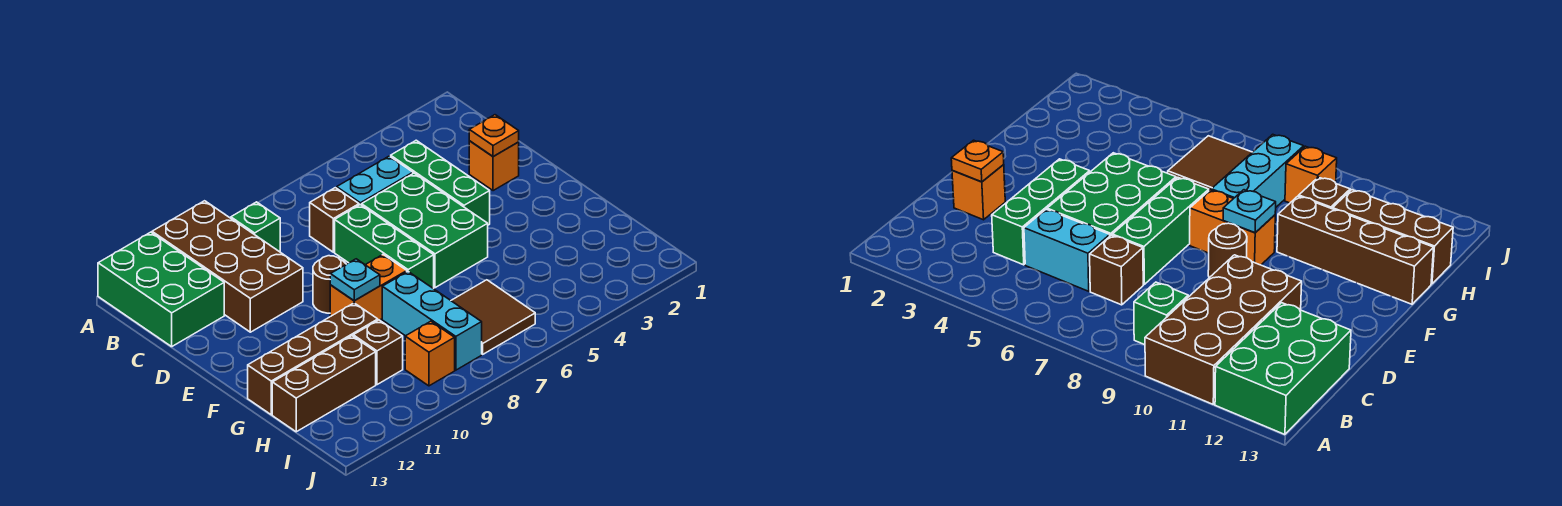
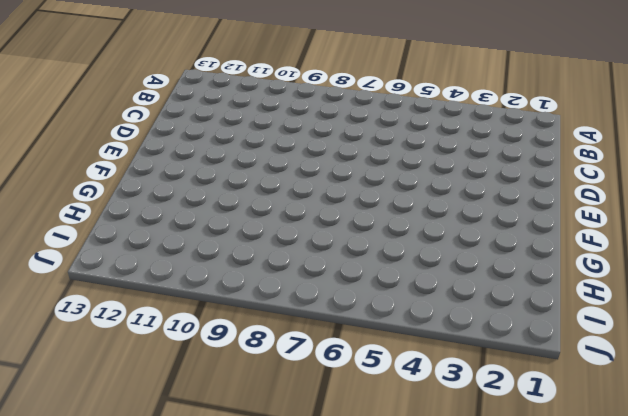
none -> brown brick A10:D11 level 1
none -> green brick A12:C13 level 1
none -> green brick B9 level 1

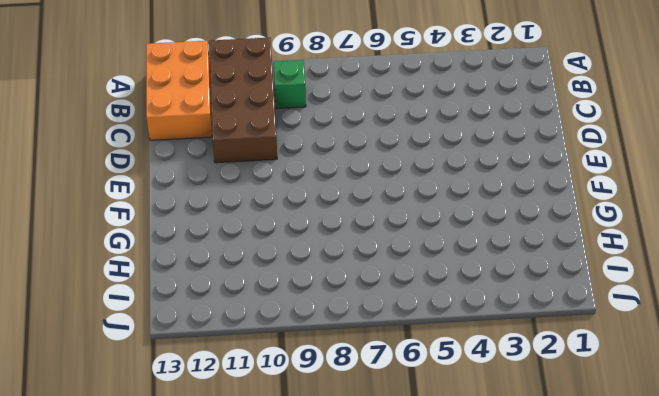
orange brick A12:C13 level 1 -> green brick A12:C13 level 1
none -> green brick C4:E4 level 1
none -> cyan brick C5:C6 level 1
none -> brown brick C7 level 1

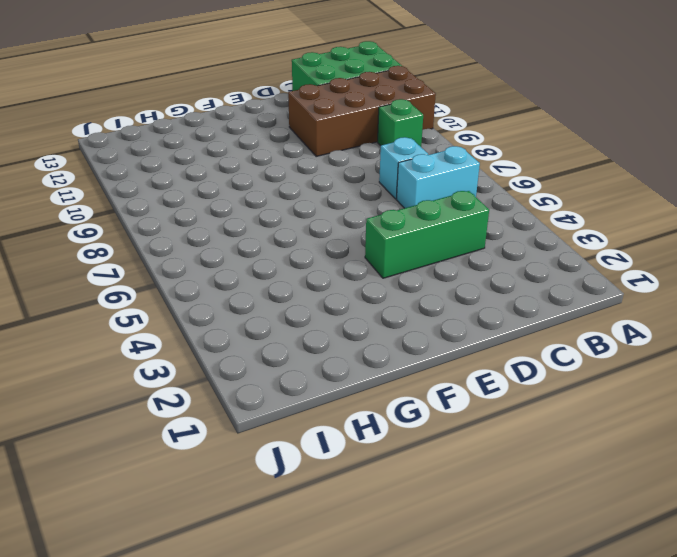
cyan brick B6:C6 level 1 -> cyan brick C5:C6 level 1
cyan brick C7 level 1 -> brown brick C7 level 1
none -> orange brick D2 level 1
none -> green brick D5:F6 level 1
none -> green brick D7:F7 level 1

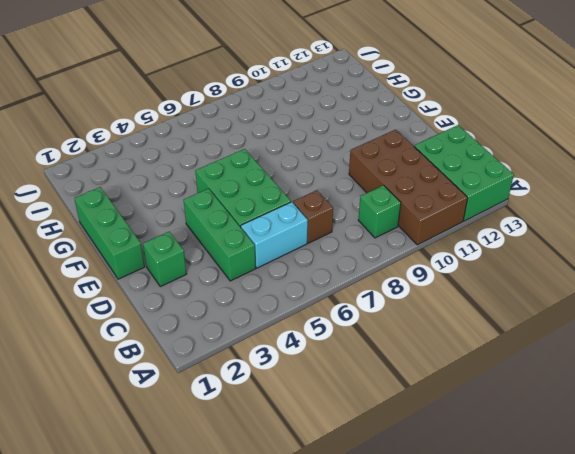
green brick D2 level 1 -> orange brick D2 level 1
green brick E1:G1 level 1 -> green brick D7:F7 level 1
none -> brown round brick E9 level 1
none -> orange brick F8:F9 level 1
none -> cyan brick G8:I8 level 1

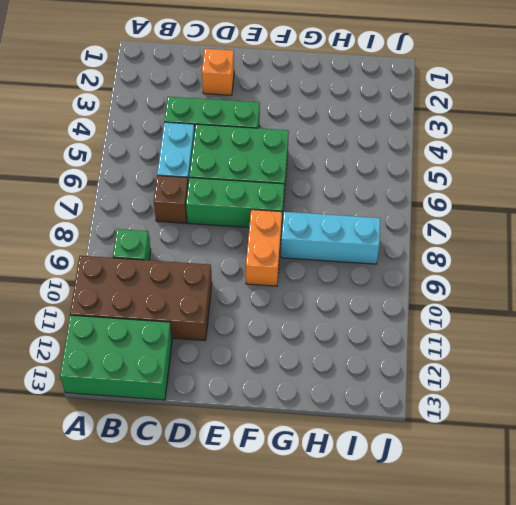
none -> brown round brick E9 level 1
none -> brown brick G10:G13 level 1
none -> brown tile H6:I7 level 1

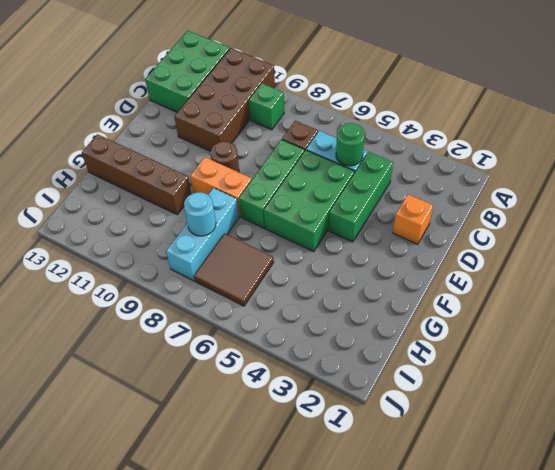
green round brick C5 level 2 -> none
cyan round brick H8 level 2 -> none
none -> brown brick H10 level 1
none -> brown brick H11:H13 level 1
none -> orange brick I9 level 1

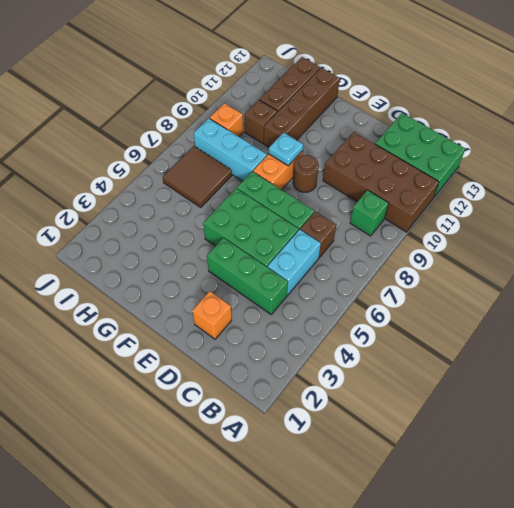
none -> orange plate D2 level 2

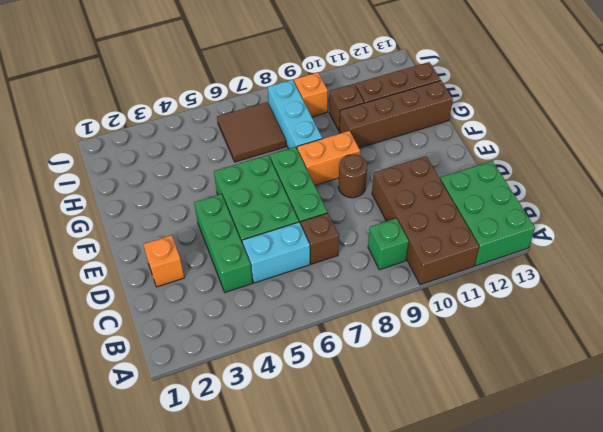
none -> orange plate D2 level 2
none -> cyan plate F9 level 2

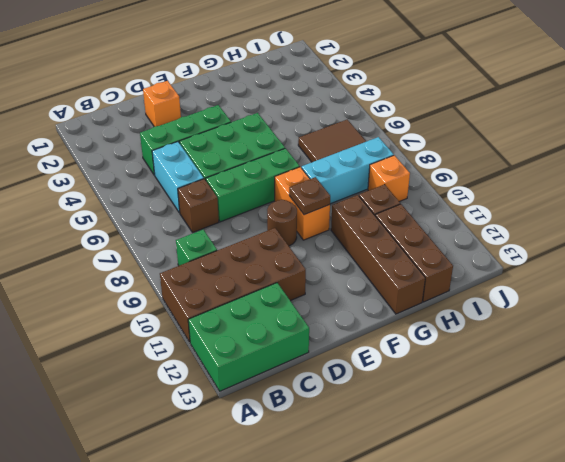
brown plate F9 level 2 -> cyan plate F9 level 2
none -> orange plate D2 level 2

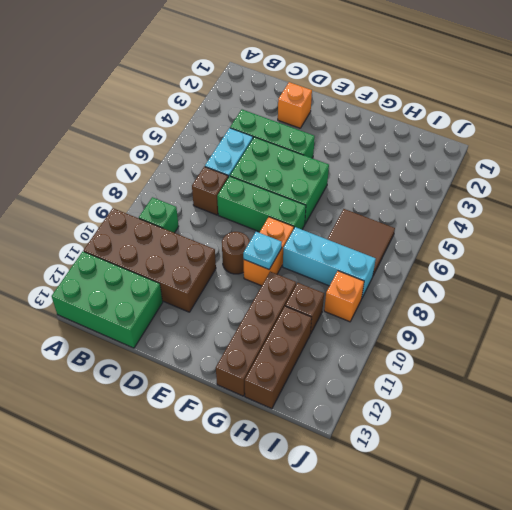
none -> orange plate D2 level 2

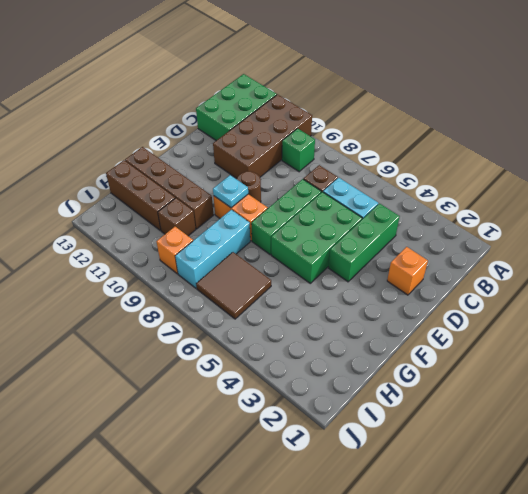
none -> orange plate D2 level 2

